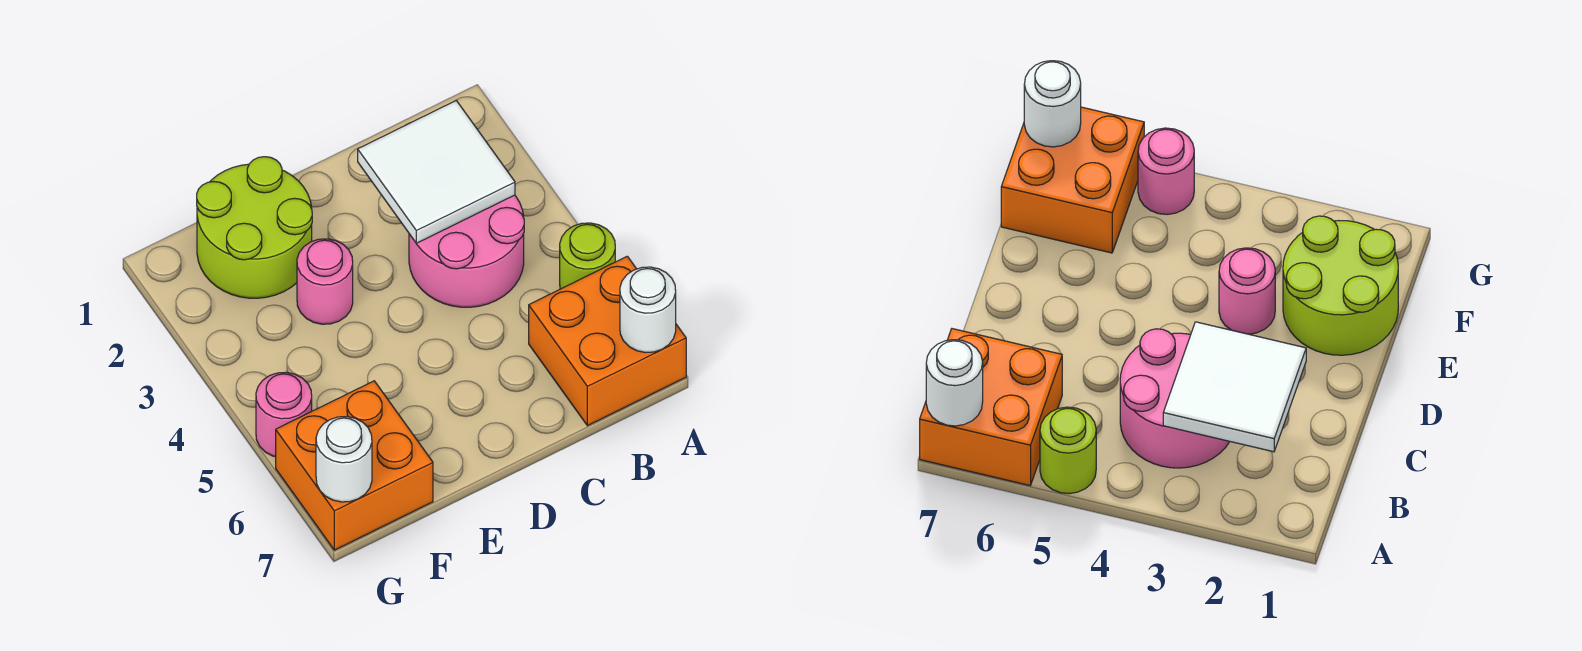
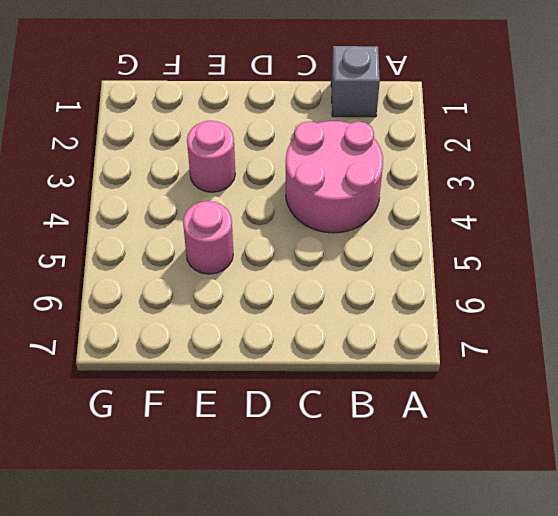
grey brick B1 level 1 -> none
pink round brick E5 level 1 -> pink round brick G5 level 1
none -> lime round brick A5 level 1
none -> orange brick A6:B7 level 1

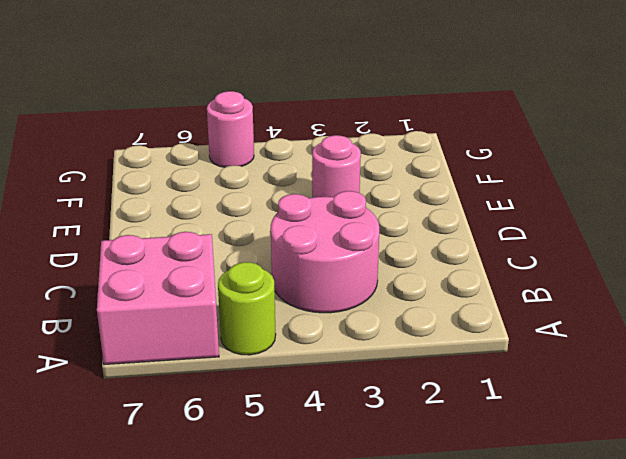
pink brick A6:B7 level 1 -> orange brick A6:B7 level 1
none -> lime round brick E1:F2 level 1
none -> orange brick F6:G7 level 1

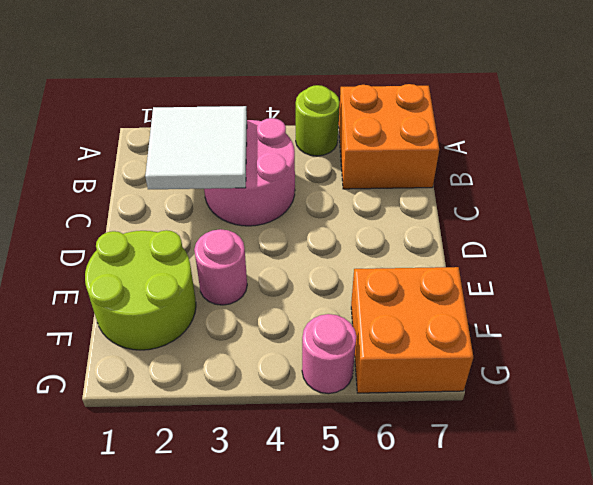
none -> white round brick A7 level 2
none -> white round brick G7 level 2

